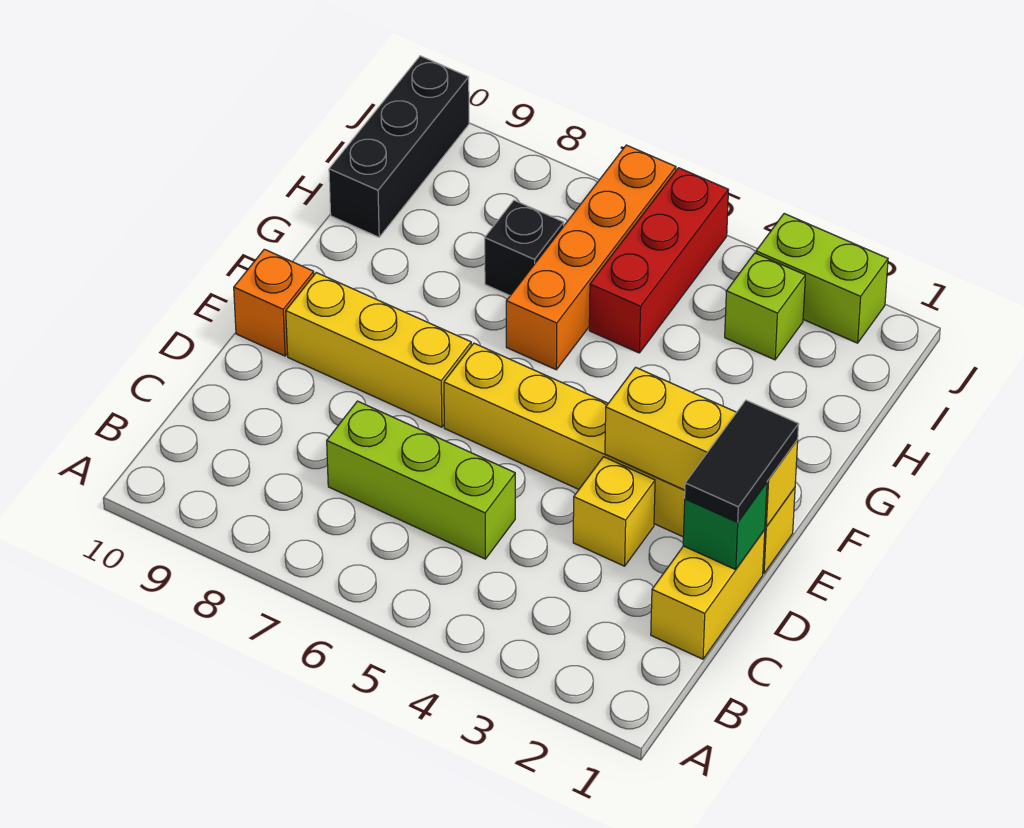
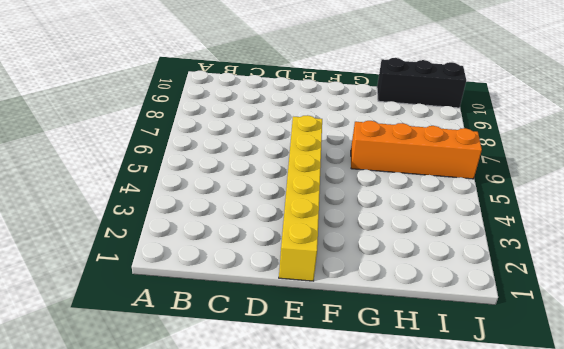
none -> yellow brick C1:D1 level 1
none -> lime brick C5:C7 level 1
none -> yellow brick D3 level 1

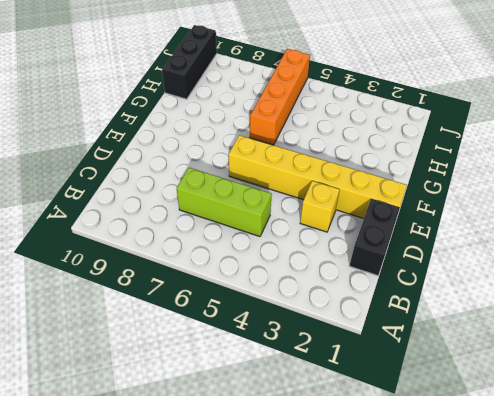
black brick C1:D1 level 1 -> yellow brick C1:D1 level 1
none -> yellow brick E7:E9 level 1
none -> orange brick E10 level 1
none -> red brick H5:J5 level 1

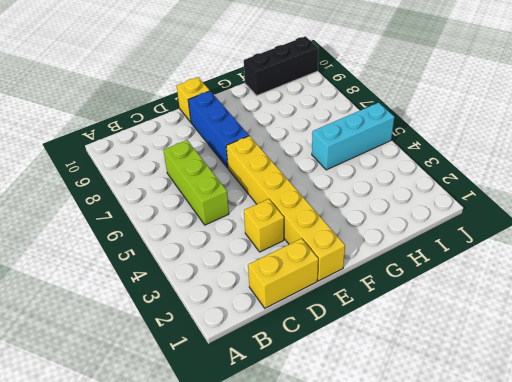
blue brick E7:E9 level 1 -> yellow brick E7:E9 level 1
yellow brick E10 level 1 -> orange brick E10 level 1
cyan brick H5:J5 level 1 -> red brick H5:J5 level 1
none -> orange brick G6:J6 level 1
none -> black brick H7 level 1
none -> lime brick I3 level 1

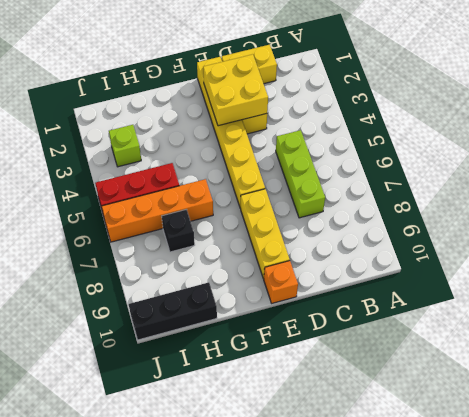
yellow brick D2:E3 level 2 -> yellow brick E1:E3 level 2
none -> lime brick J2:J3 level 1
none -> green brick D1 level 2
none -> black tile D1:E1 level 3

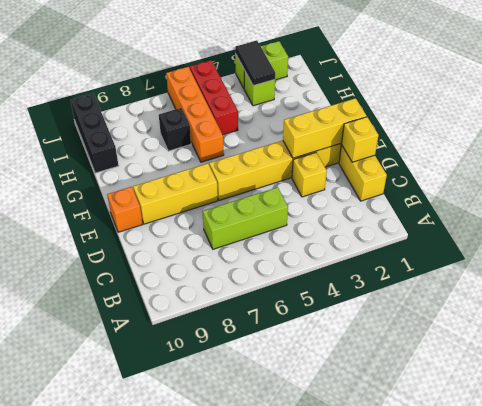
yellow brick D1 level 2 -> green brick D1 level 2
black tile I3:J3 level 2 -> black tile D1:E1 level 3

